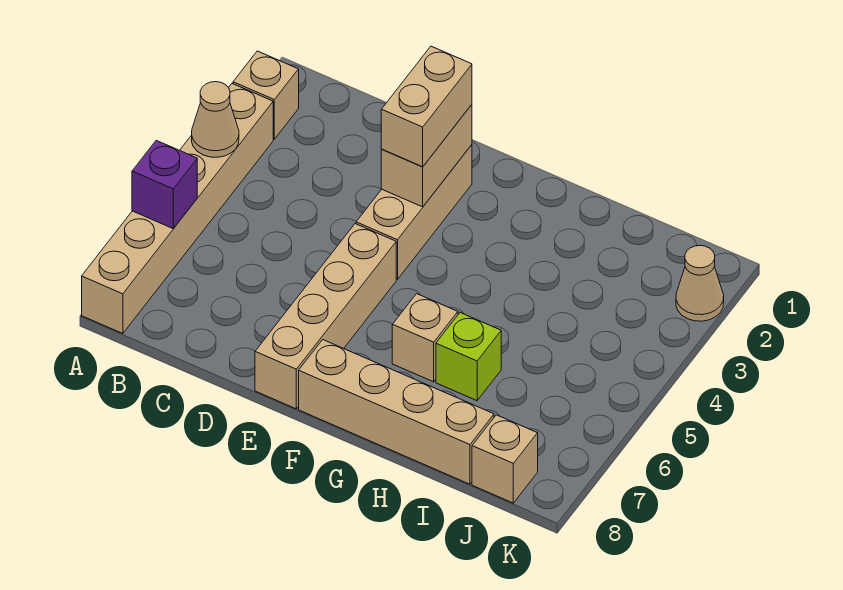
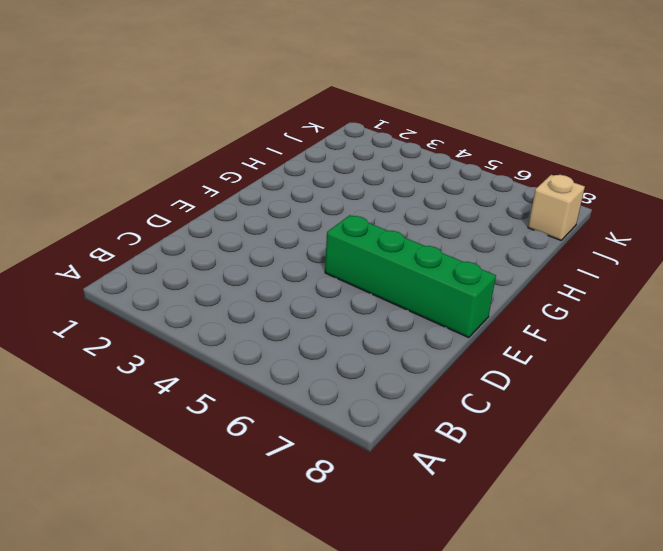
green brick E5:E8 level 1 -> tan brick E5:E8 level 1
none -> tan brick A2 level 1
none -> tan brick A3:A8 level 1
none -> tan brick E2:E4 level 1

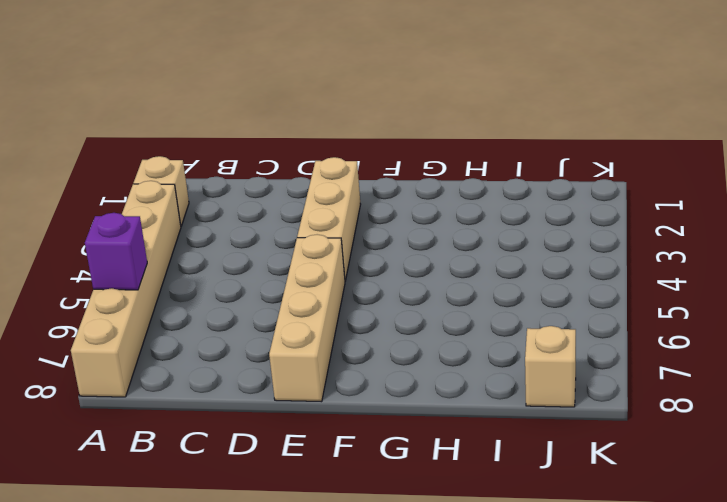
none -> tan brick F8:I8 level 1
none -> tan brick G6 level 1
none -> lime brick H6 level 1

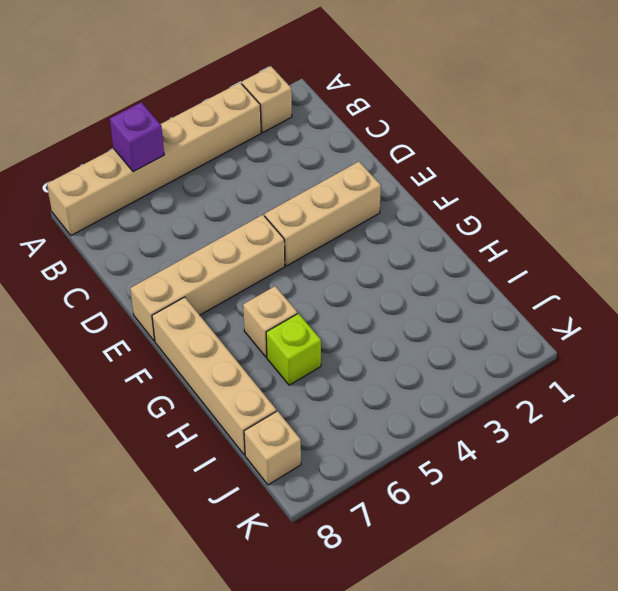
none -> tan cone K2 level 1
none -> tan cone A4 level 2
none -> tan brick E2:E3 level 2

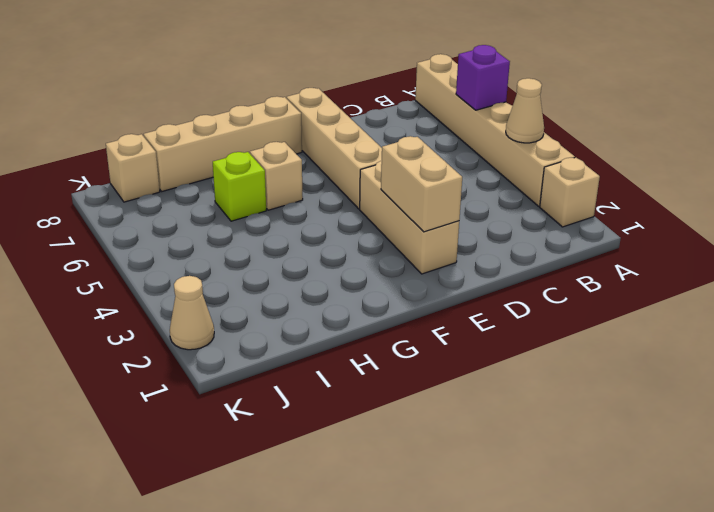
none -> tan brick E2:E3 level 3

